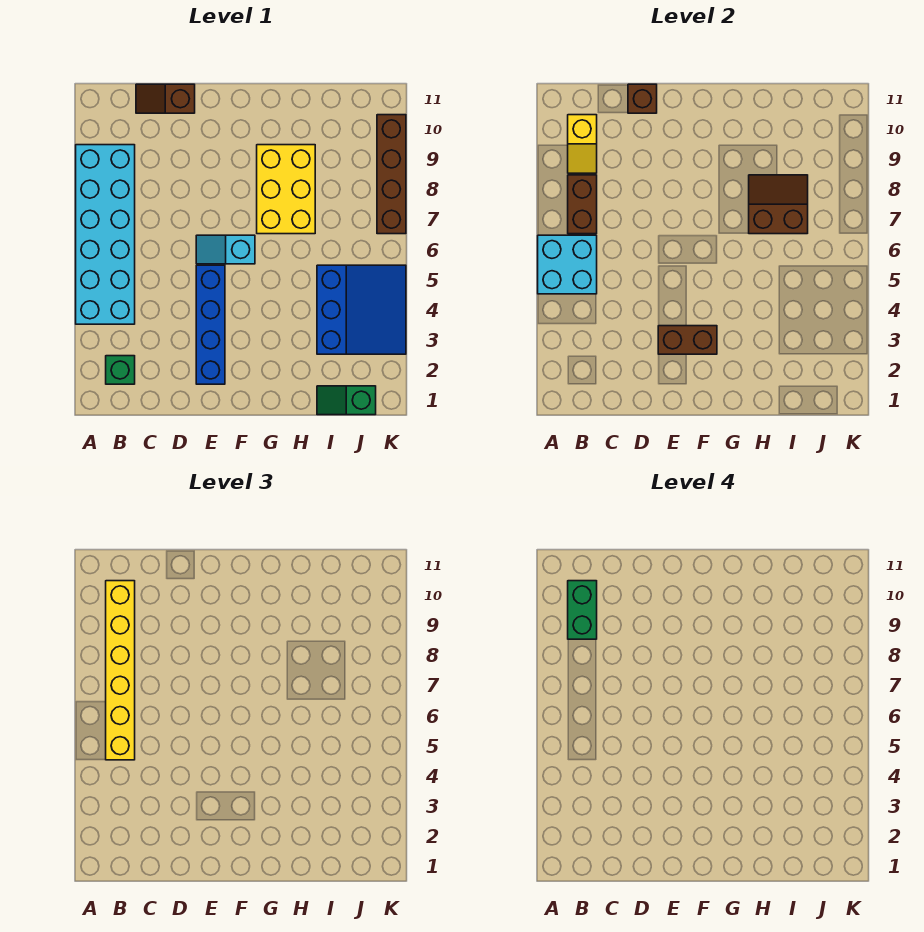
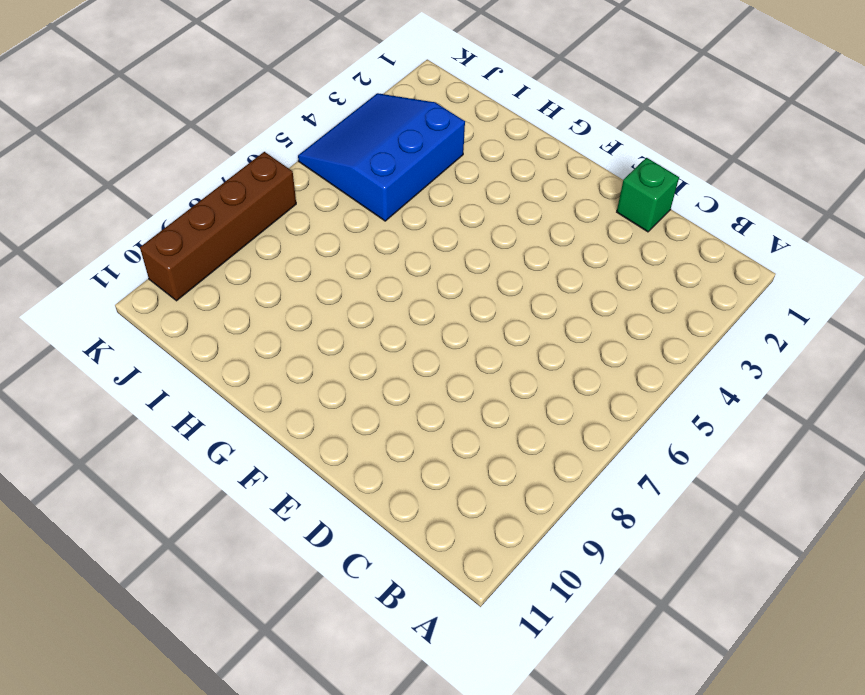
green brick D1 level 1 -> green brick B2 level 1
none -> cyan brick A4:B9 level 1
none -> brown slope C11:D11 level 1 top D
none -> blue brick E2:E5 level 1

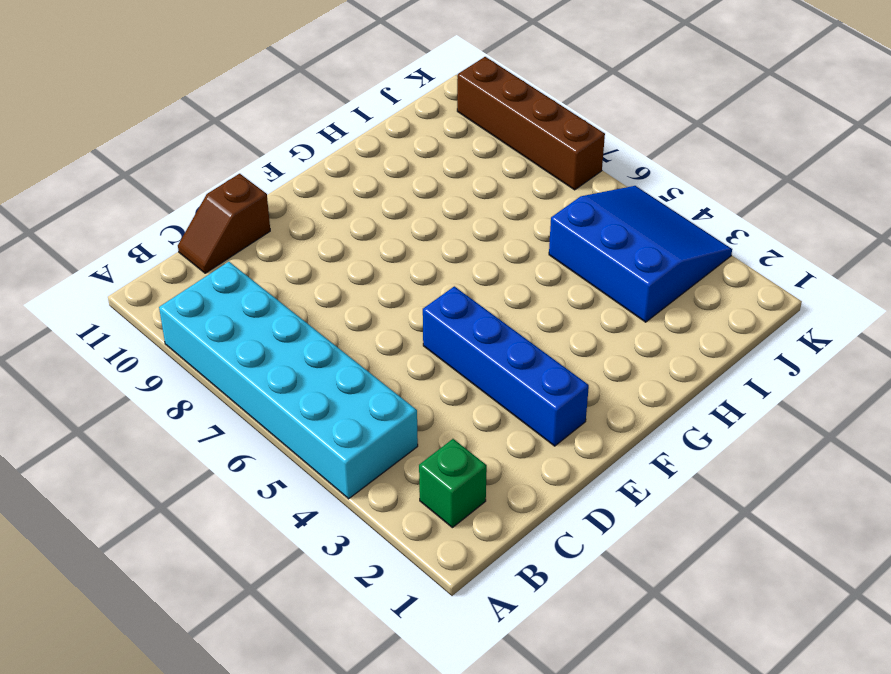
none -> cyan slope E6:F6 level 1 top F
none -> yellow brick G7:H9 level 1
none -> green slope I1:J1 level 1 top J

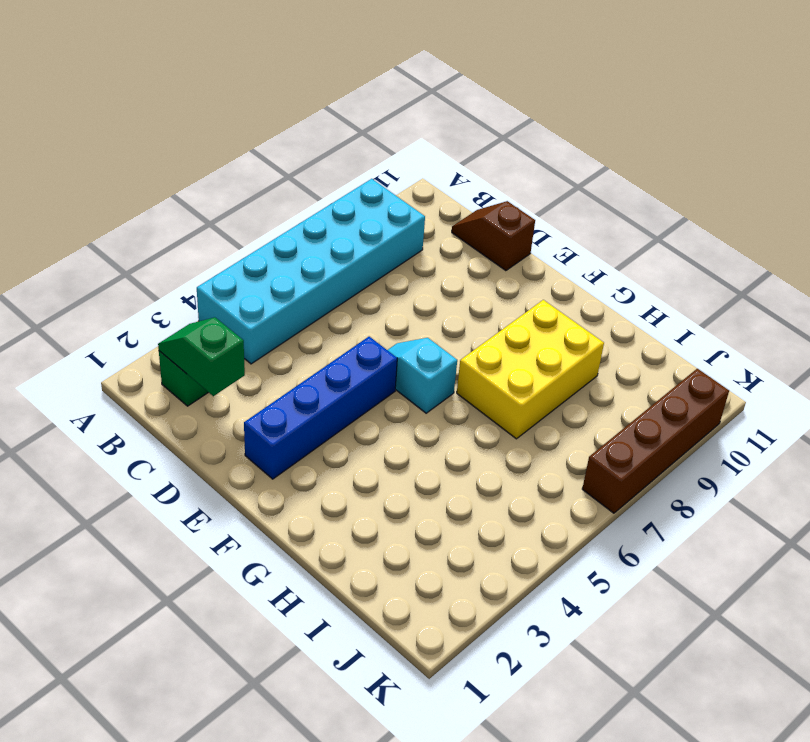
green slope B2:C2 level 2 top C -> green slope I1:J1 level 1 top J
none -> blue slope I3:K5 level 1 top I
none -> cyan brick A5:B6 level 2
none -> brown brick B7:B8 level 2

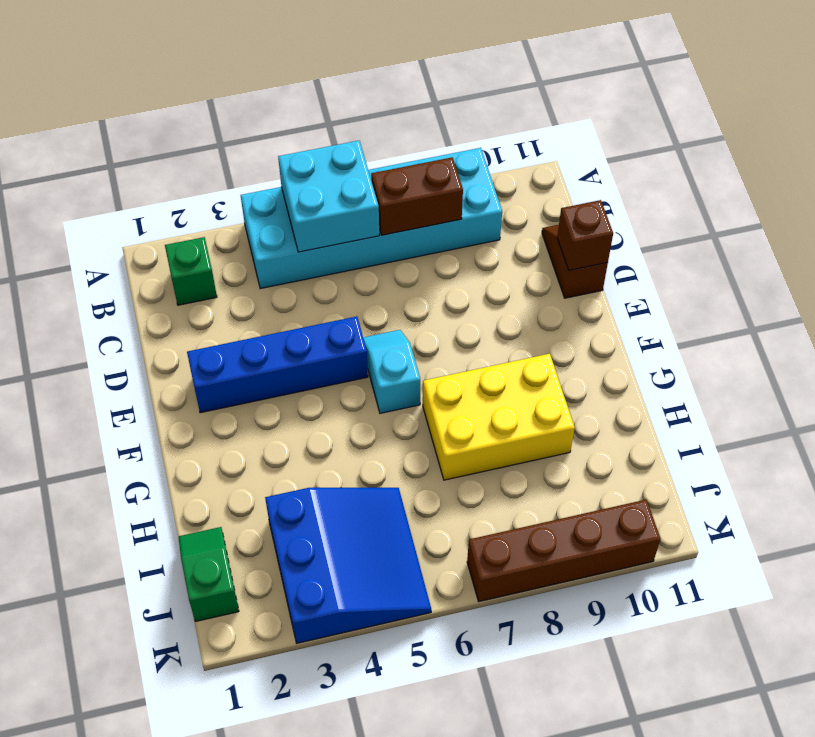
blue slope I3:K5 level 1 top 3 -> blue slope I3:K5 level 1 top I
none -> yellow slope B9:B10 level 2 top 10
none -> brown brick E3:F3 level 2
none -> brown slope H7:I8 level 2 top 7

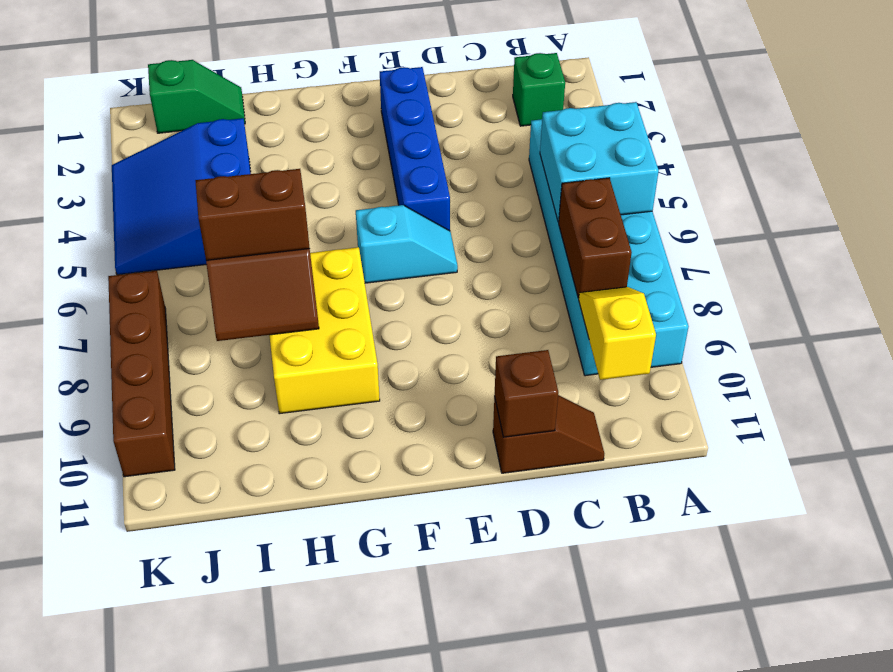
brown brick H7:I7 level 3 -> brown brick E3:F3 level 2
none -> yellow brick B5:B10 level 3
none -> green brick B9:B10 level 4

